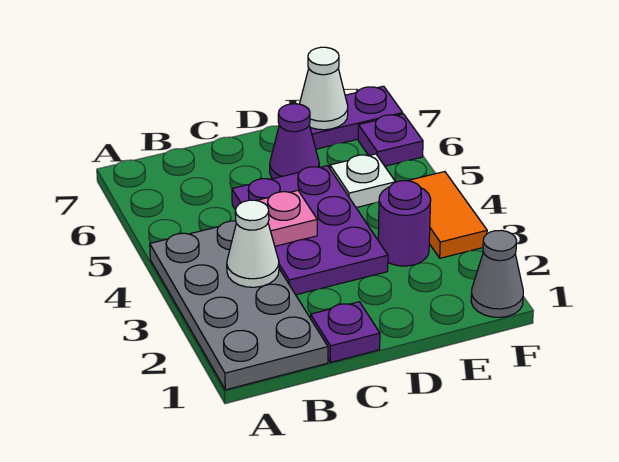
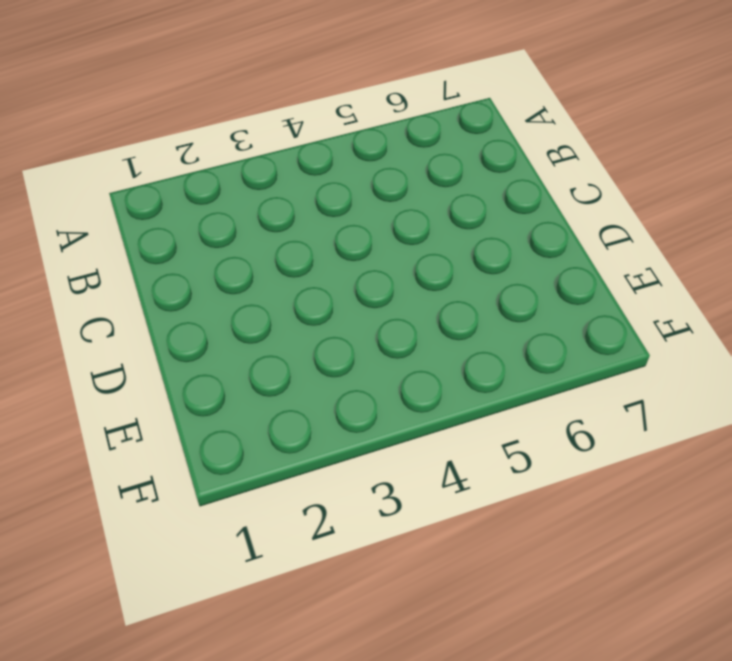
none -> grey plate A1:B4 level 1
none -> purple plate C1 level 1
none -> purple plate C3:D5 level 1

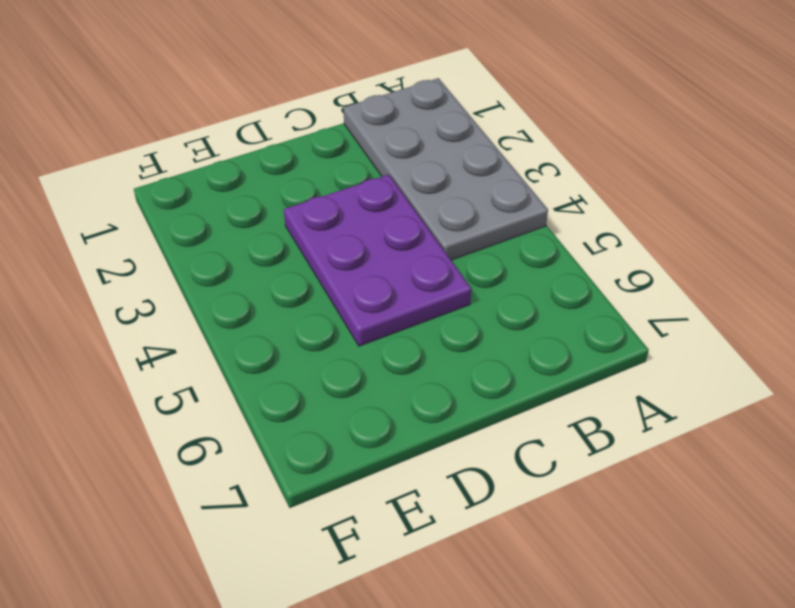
none -> purple plate C1 level 1
none -> purple cone D6 level 1
none -> purple round brick E3 level 1

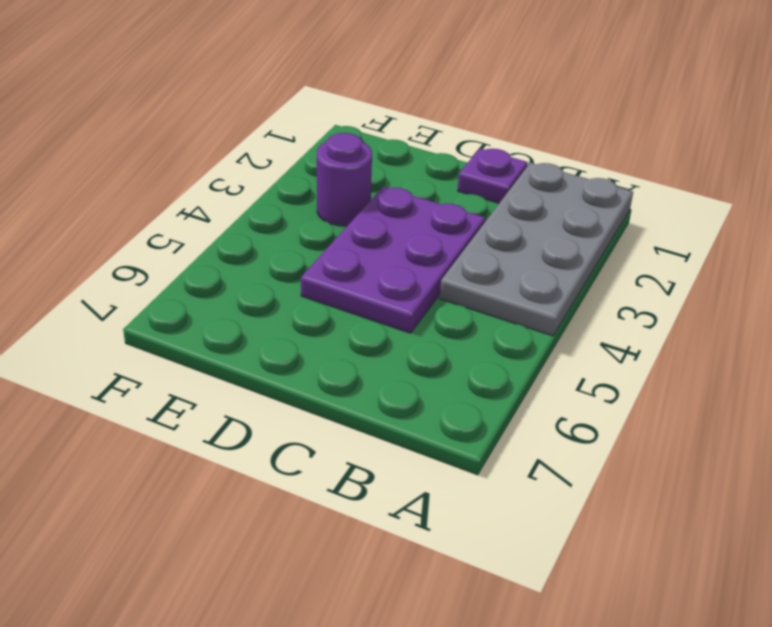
none -> purple cone D6 level 1
none -> white plate E5 level 1
none -> purple plate E7:F7 level 1

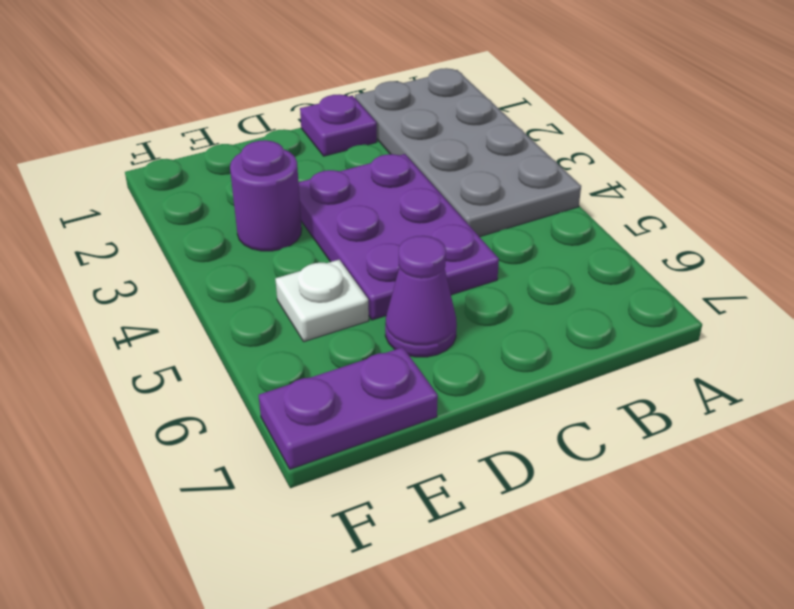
none -> grey cone F1 level 1
none -> orange tile F3:F4 level 1
none -> purple plate F6 level 1

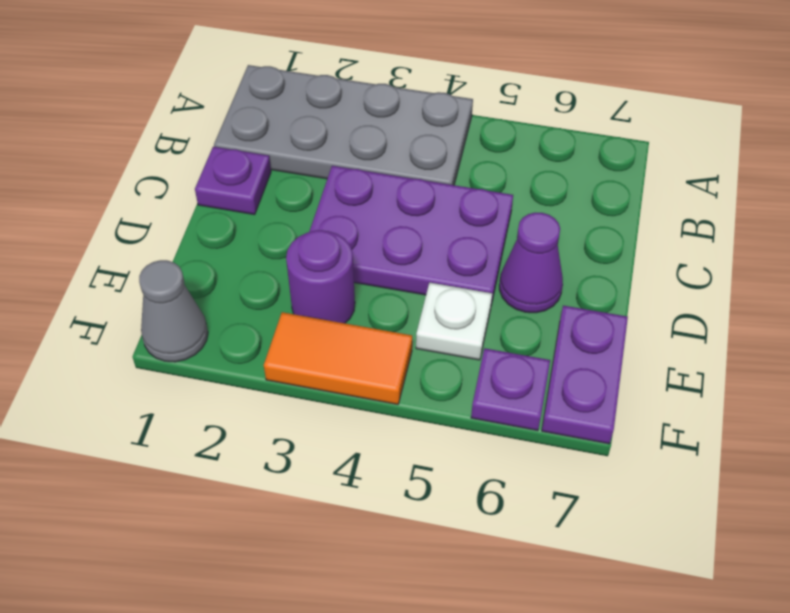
none -> white cone B3 level 2
none -> pink plate C4 level 2
none -> white cone E7 level 2

